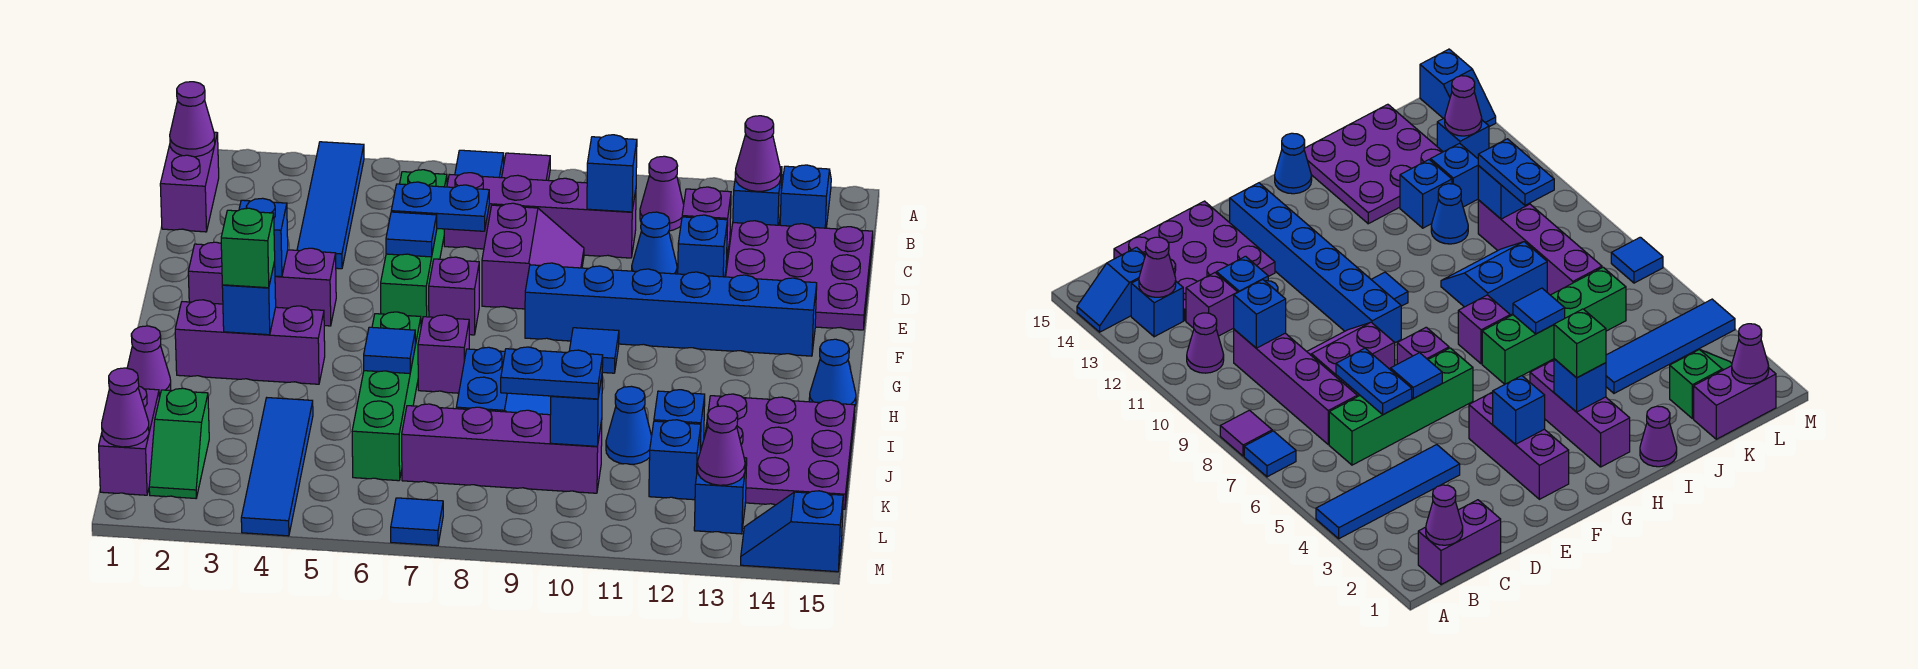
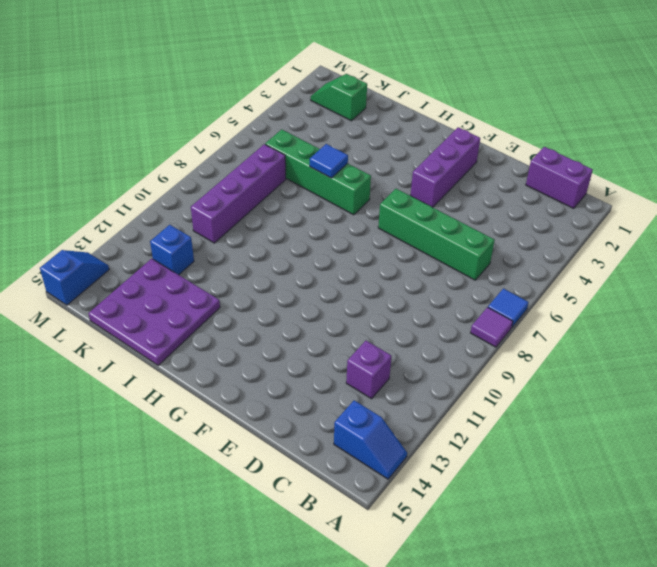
none -> blue tile A4:D4 level 1
none -> purple cone B11 level 1
none -> blue brick B13 level 1
none -> purple brick C7:C10 level 1

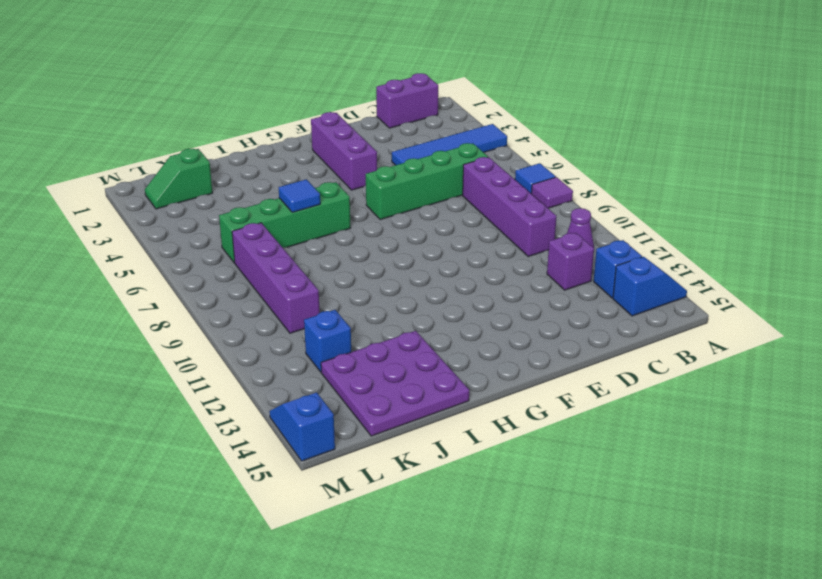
none -> purple plate C13:E15 level 1
none -> purple slope D8:E9 level 1 top 8
none -> blue cone D11 level 1
none -> blue brick D12 level 1

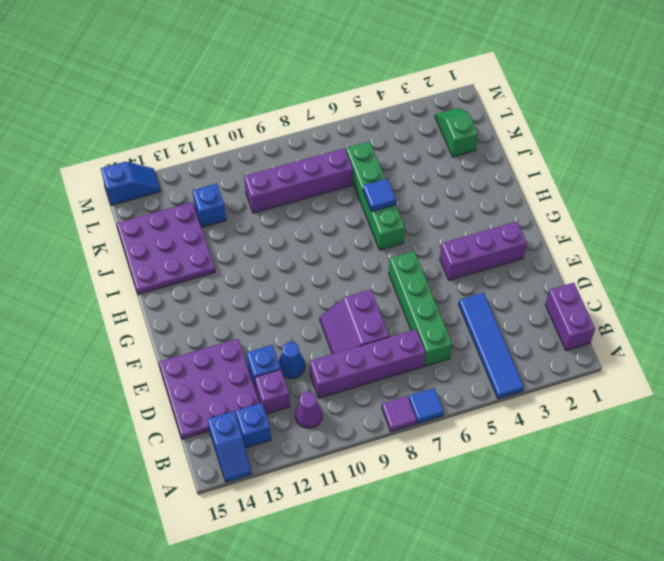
none -> purple brick F7 level 1
none -> blue brick F9:F14 level 1
none -> blue tile G10 level 1
none -> purple brick H2:H4 level 1

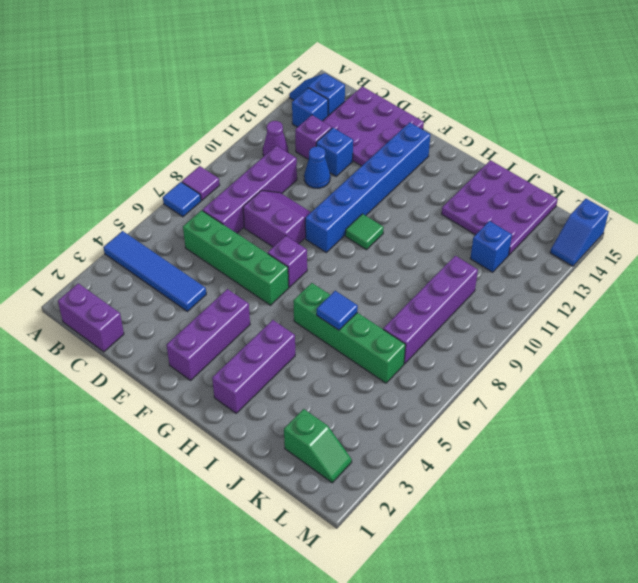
green tile G10 level 1 -> blue tile G10 level 1
none -> purple brick H7 level 1
none -> blue cone H15 level 1
none -> purple cone I1 level 1
none -> blue slope I8:J9 level 1 top 8

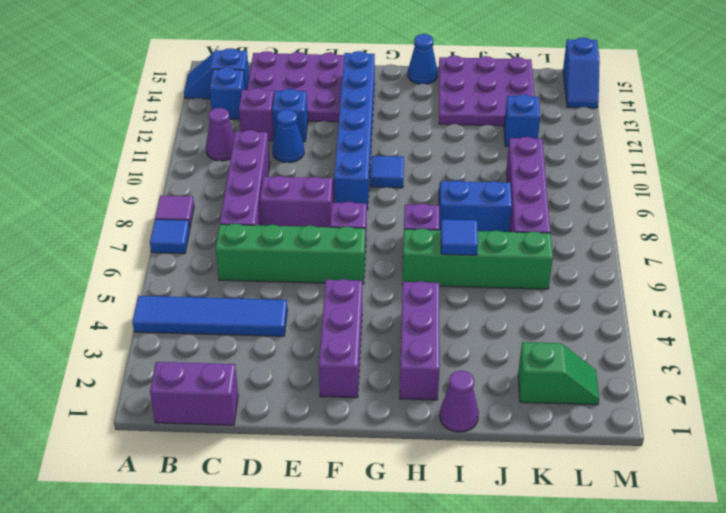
none -> blue tile J4:M4 level 1
none -> blue cone J11 level 1
none -> blue brick J12 level 1
none -> purple brick K1:L1 level 1

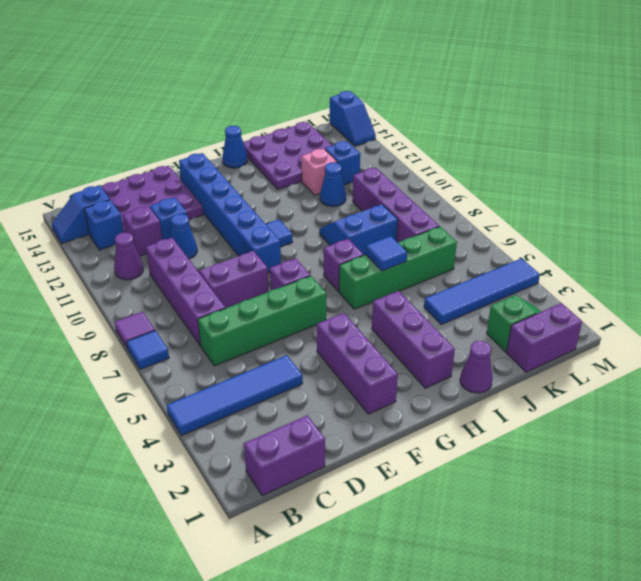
pink brick J12 level 1 -> blue brick J12 level 1
none -> blue brick L13 level 1
none -> blue tile M7 level 1
none -> purple cone B1 level 2
none -> purple cone B13 level 2

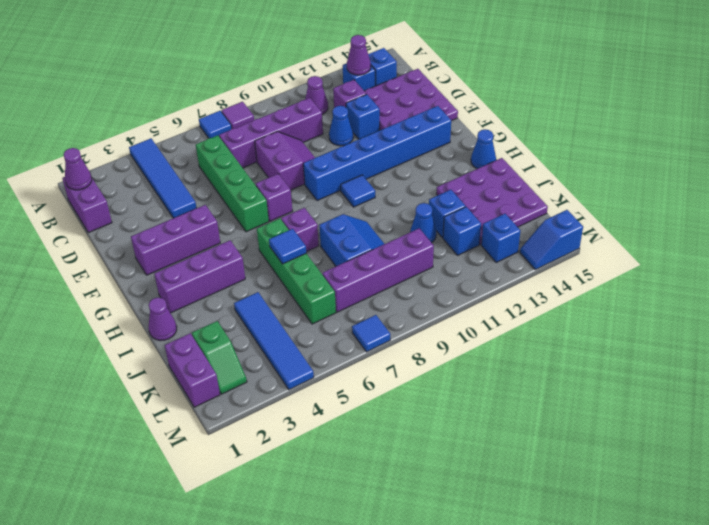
none -> blue brick C10 level 2
none -> blue plate D6:D7 level 2
none -> blue tile E6 level 2
none -> blue brick F3 level 2

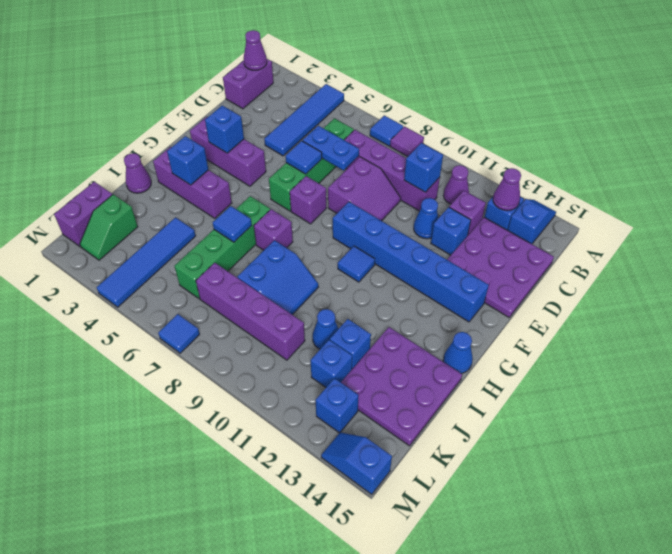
none -> blue brick K10 level 2
none -> purple cone L1 level 2
none -> purple cone L13 level 2
none -> green brick H3 level 3

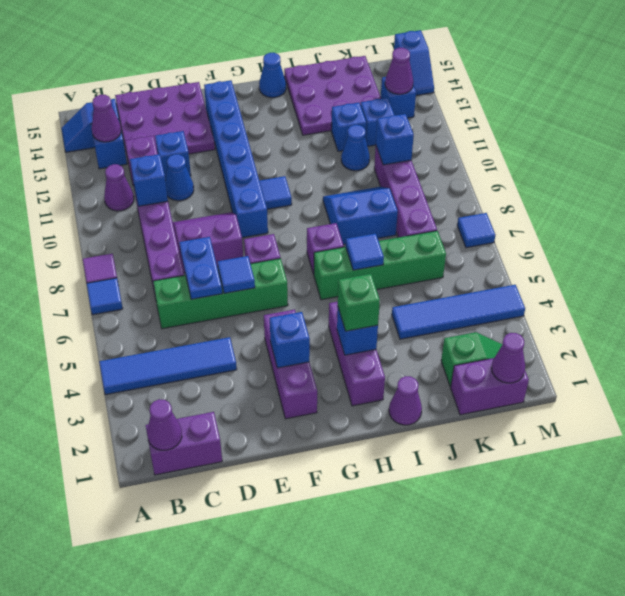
none -> blue plate K9:K10 level 3

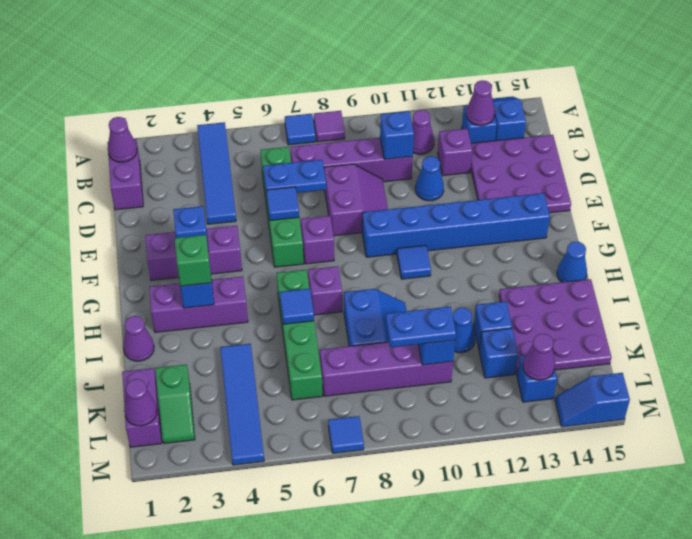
none -> blue brick D12 level 1

